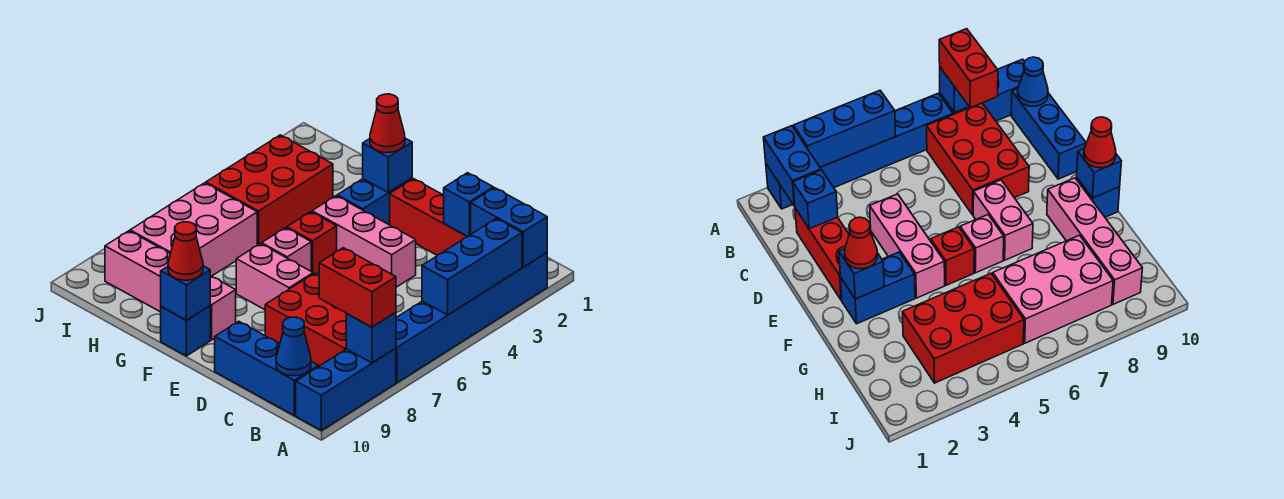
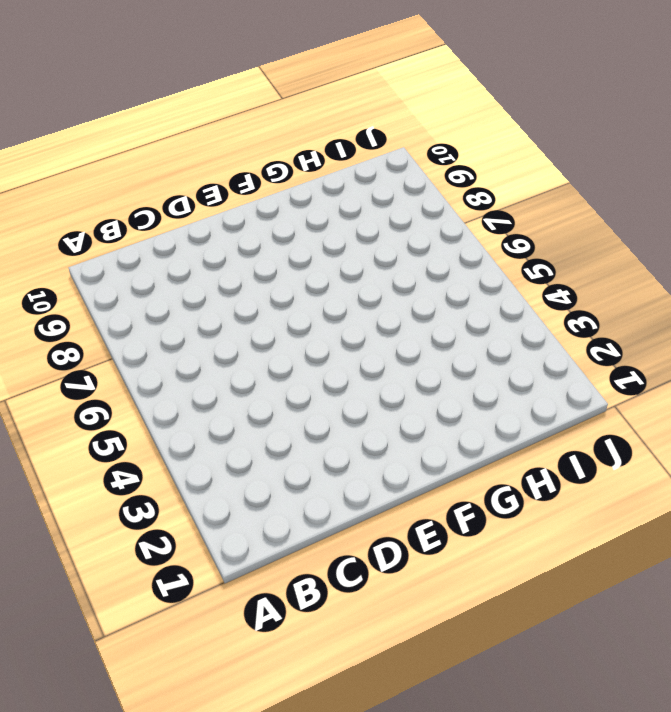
none -> blue brick A2:A7 level 1
none -> blue brick A8:A10 level 1
none -> red brick B7:D8 level 1

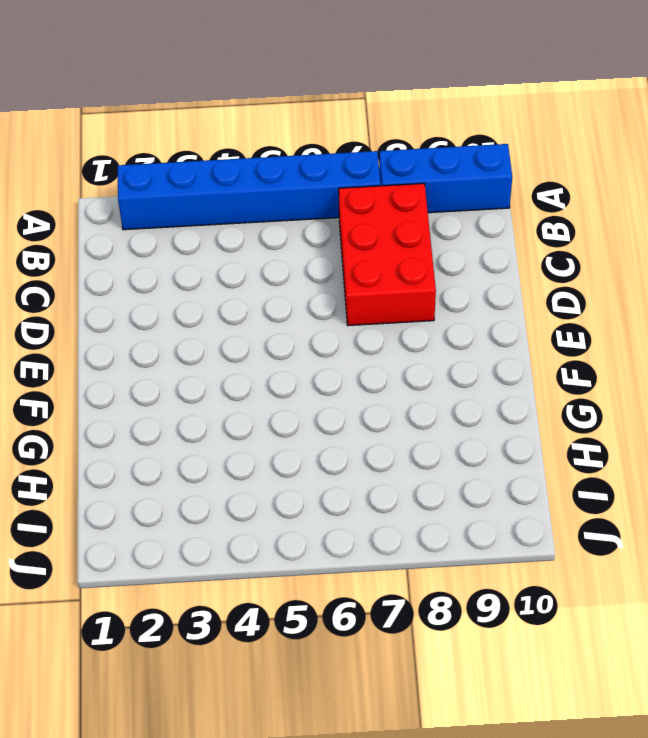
none -> blue brick B10:D10 level 1
none -> red brick C2:E2 level 1
none -> pink brick D4:F4 level 1

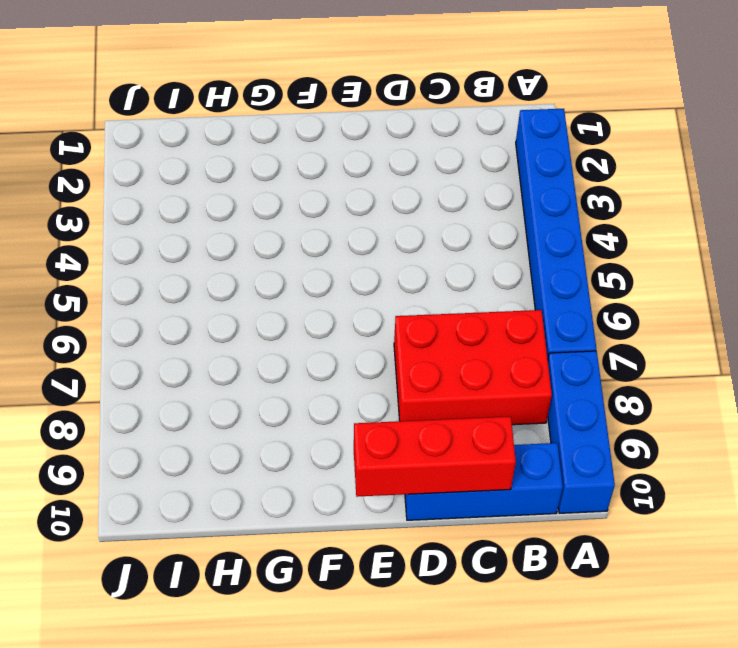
red brick C10:E10 level 2 -> red brick C2:E2 level 1
none -> pink brick D4:F4 level 1
none -> pink brick E7:F7 level 1
none -> blue brick F2:F3 level 1

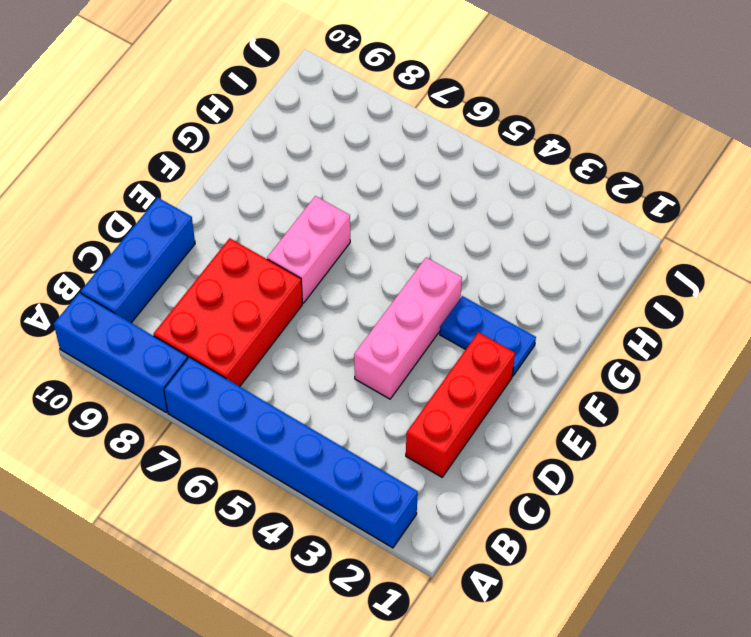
blue plate F2:F3 level 1 -> blue brick F2:F3 level 1
none -> red brick F5 level 1
none -> pink brick F6 level 1
none -> pink brick F9:I9 level 1

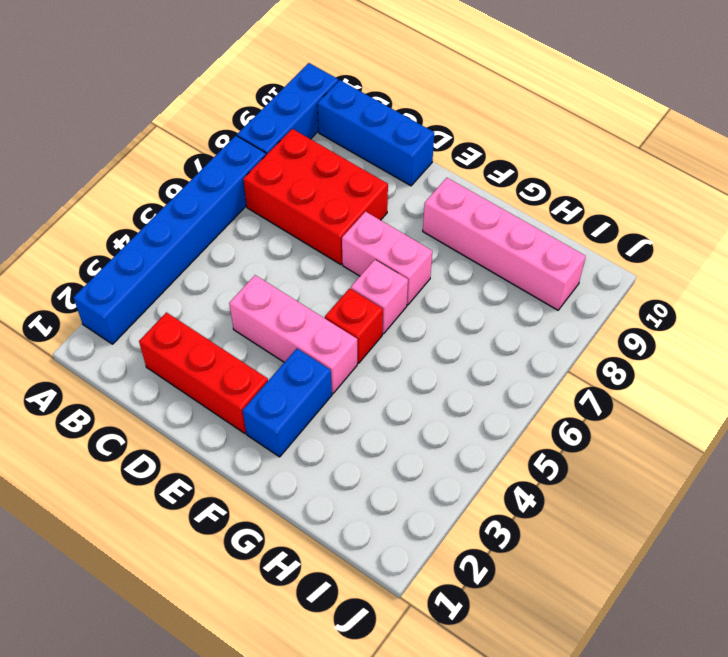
none -> blue brick F10 level 1
none -> red brick H3:I5 level 1
none -> pink brick H6:I8 level 1

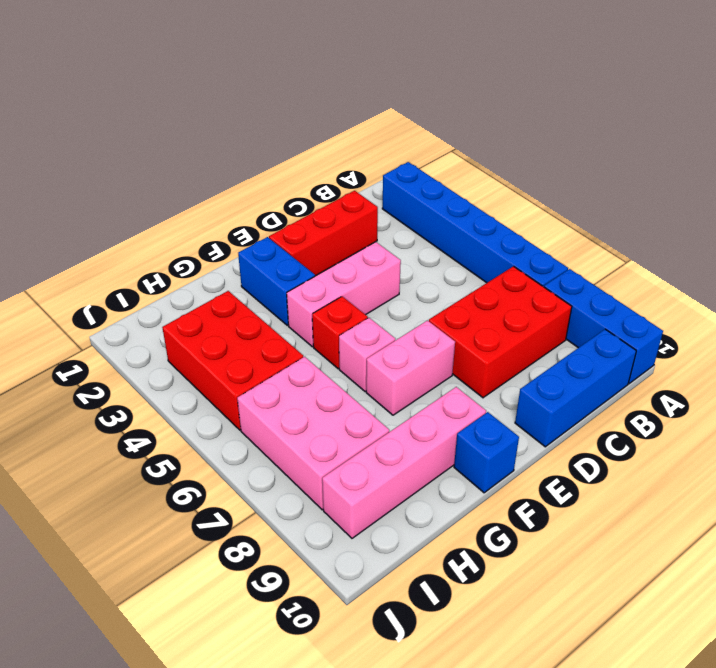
none -> blue brick A2:B2 level 2
none -> blue brick A3:A5 level 2
none -> blue brick A8 level 2

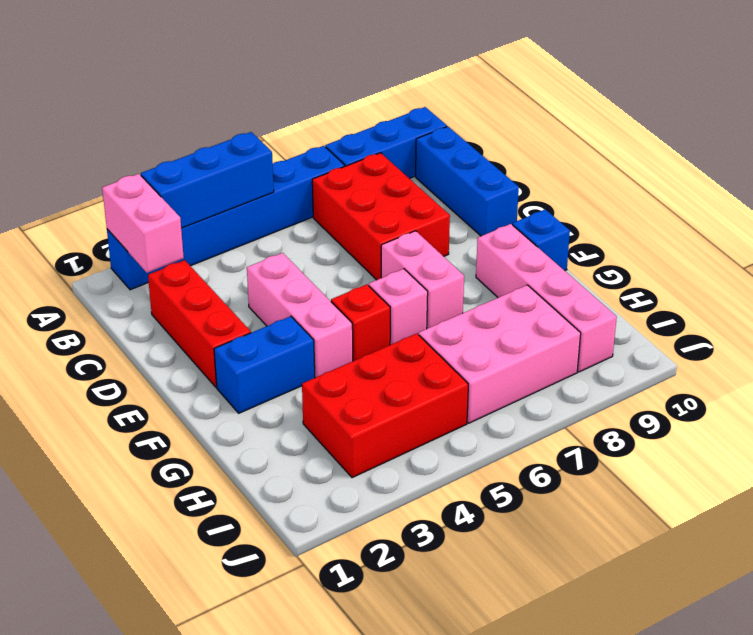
pink brick A2:B2 level 2 -> blue brick A2:B2 level 2
none -> blue brick A8 level 2
none -> blue cone B10 level 2
none -> blue brick C2 level 2

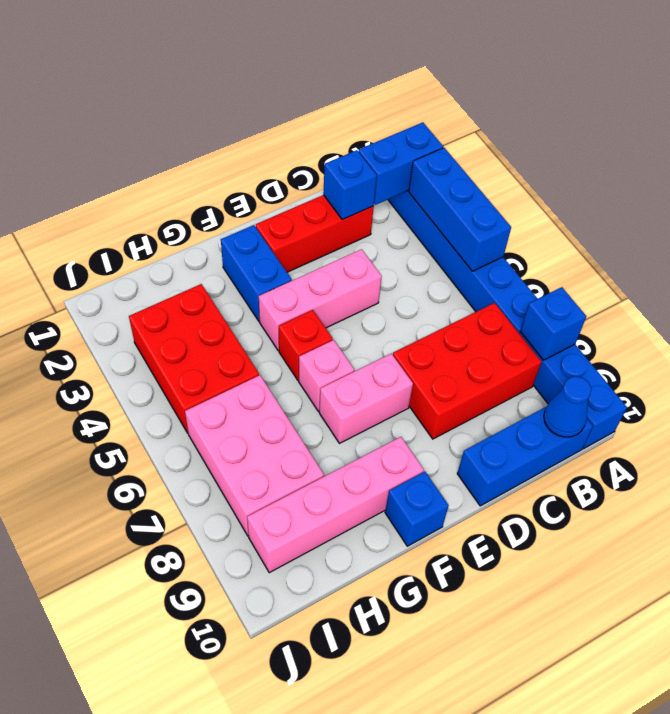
none -> blue brick F2 level 2
none -> blue brick F10 level 2
none -> red brick A8:B8 level 3

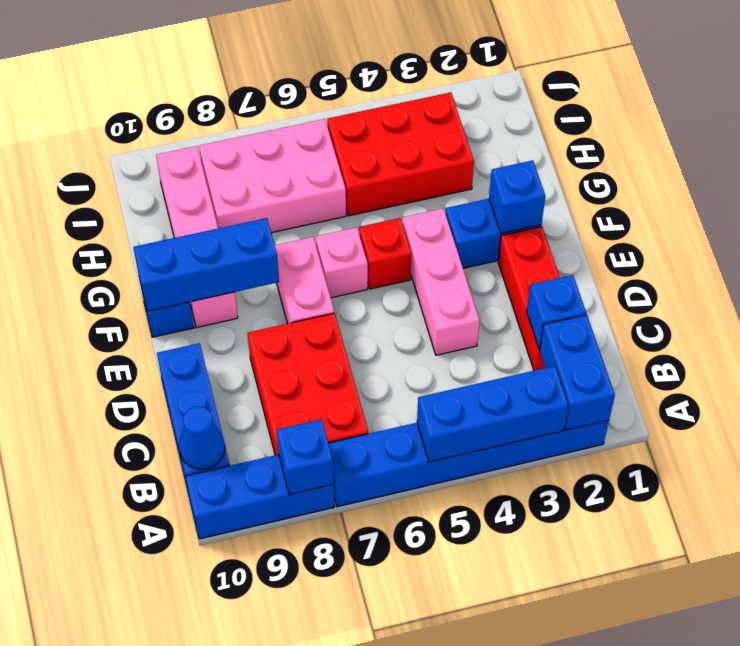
blue brick F8:F10 level 2 -> blue brick F10 level 2
none -> red brick A8:B8 level 3
none -> red cone F2 level 3
none -> red cone F10 level 3

